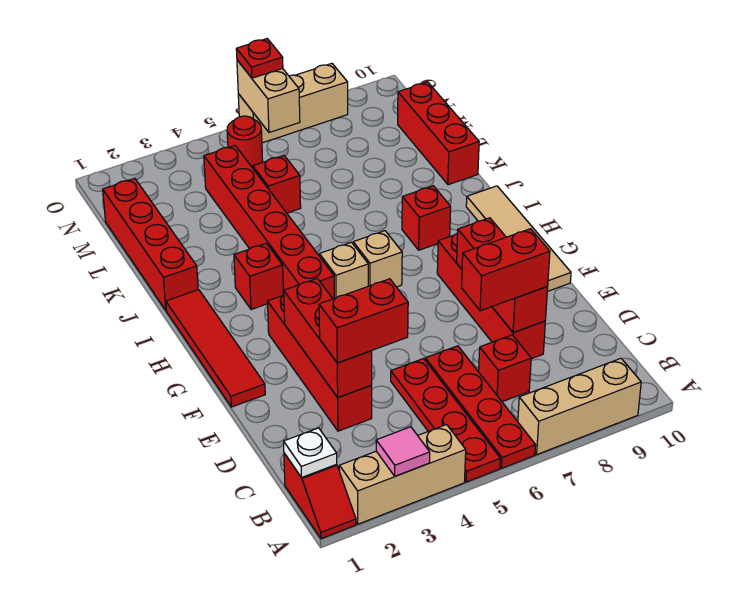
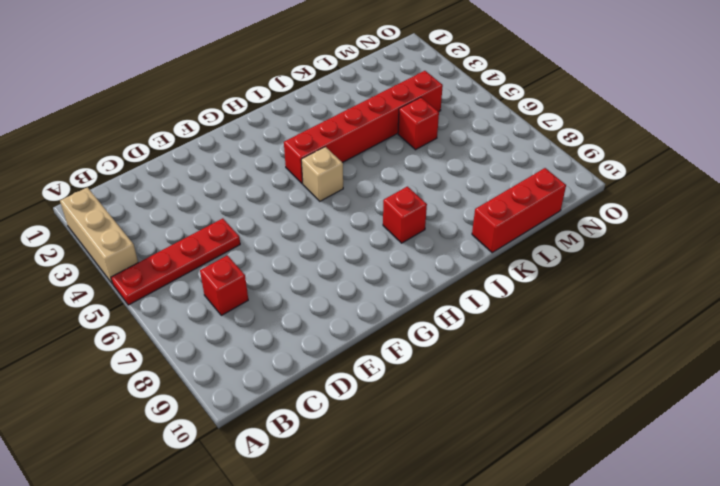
none -> red slope A1:B1 level 1 top B
none -> red plate A6:D6 level 1
none -> tan brick A7:A9 level 1

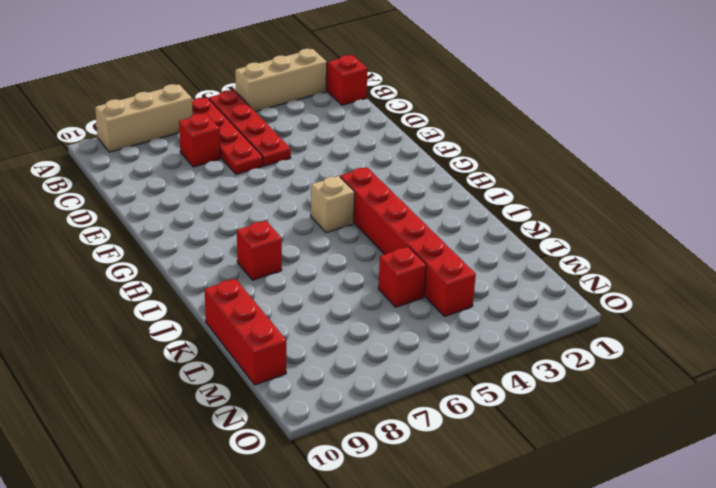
none -> red brick D3:G3 level 1
none -> red brick D8:G8 level 1
none -> red tile F1:I1 level 1

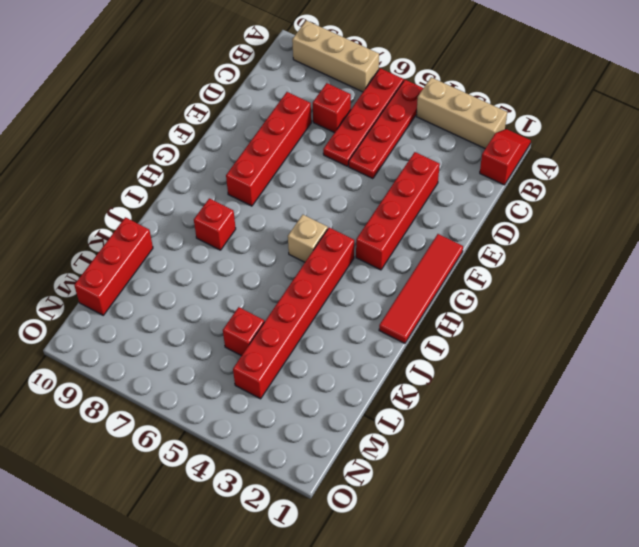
none -> tan tile F10:I10 level 1
none -> tan brick H6 level 1
none -> red brick I3 level 1

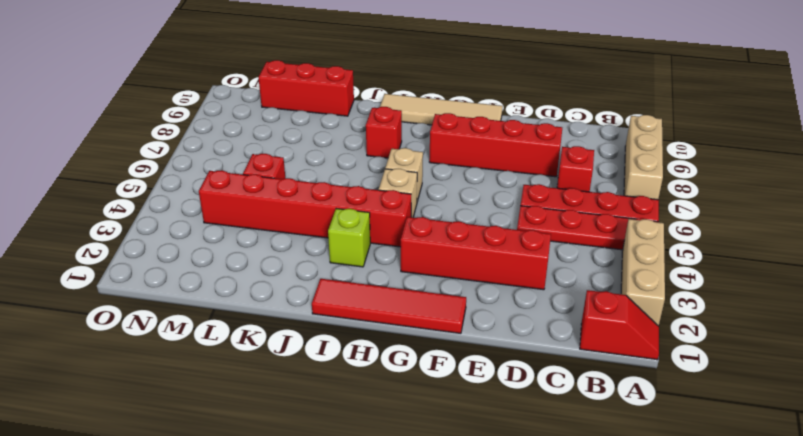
lime brick I3 level 1 -> red brick I3 level 1
none -> red brick J1:M1 level 1
none -> red round brick N5 level 1
none -> tan brick O6:O8 level 1

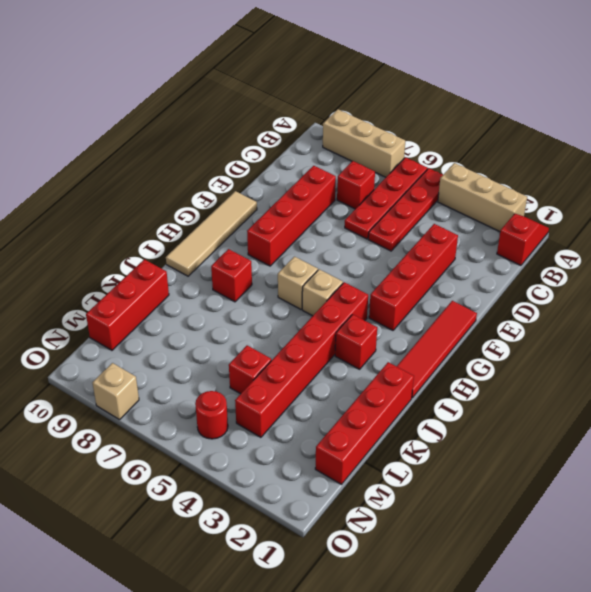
tan brick O8 level 1 -> tan brick O6:O8 level 1
none -> pink tile A3 level 2
none -> white plate B1 level 2
none -> red brick D3:F3 level 2

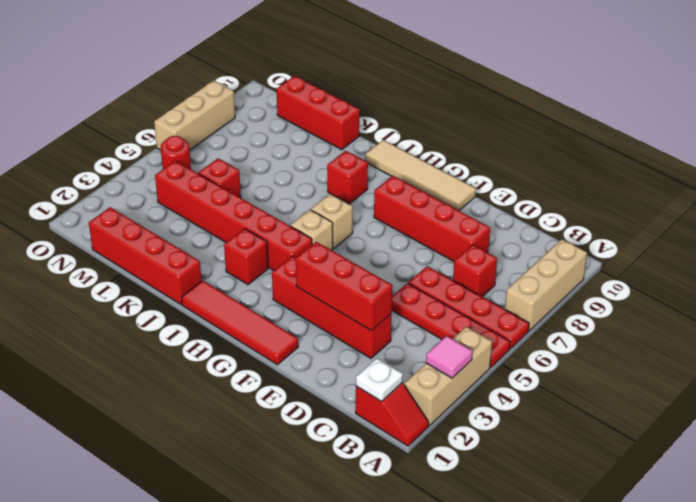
none -> red brick D8:F8 level 2
none -> tan brick N6:O6 level 2
none -> red brick D3:D4 level 3

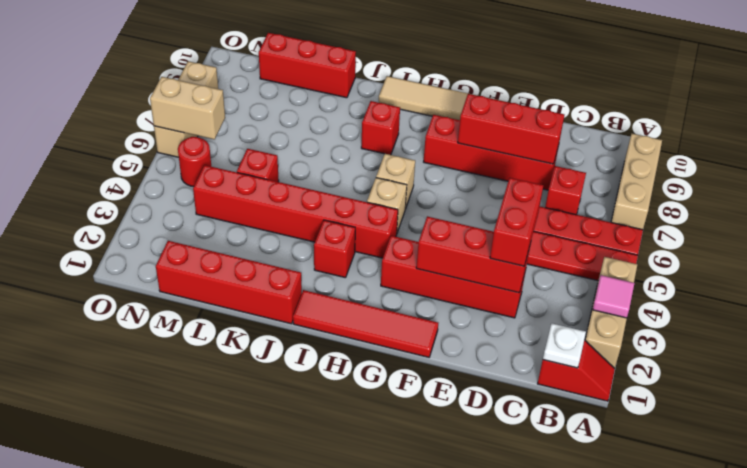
none -> red brick D7:D8 level 3
none -> red plate O6 level 3

